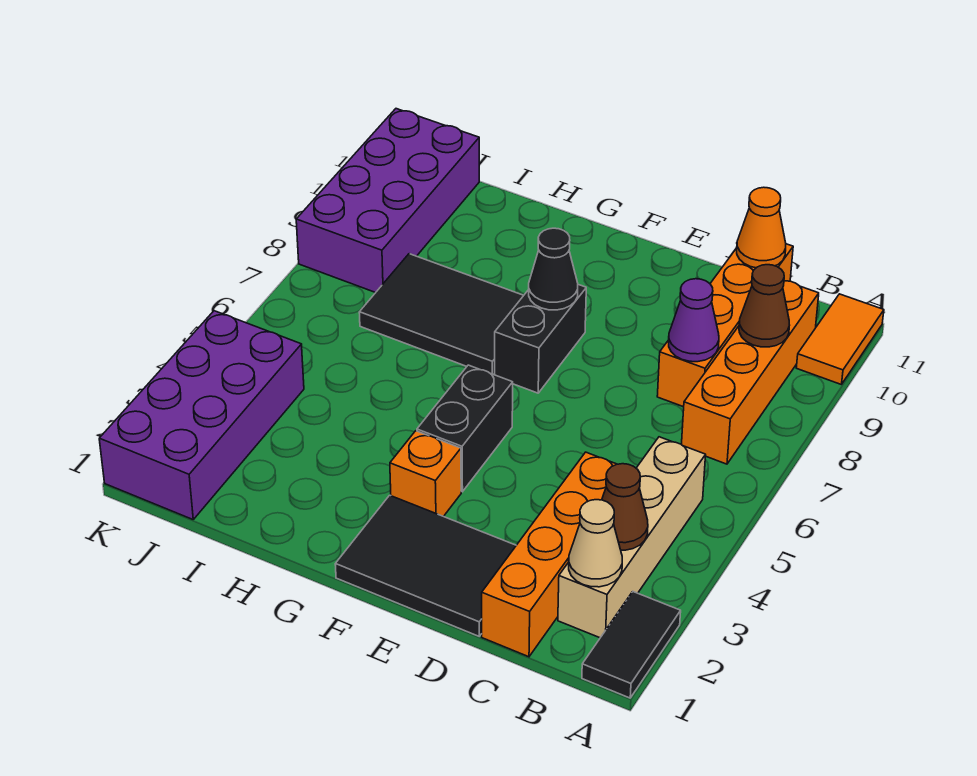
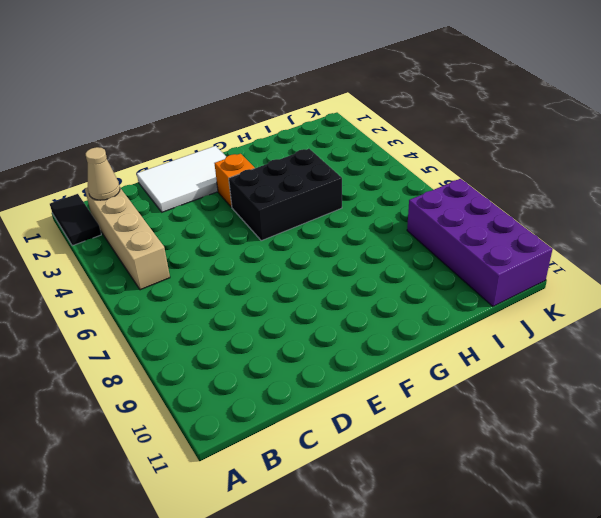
white tile D1:F2 level 1 -> black tile D1:F2 level 1
black brick F4:H5 level 1 -> black brick F4:F5 level 1
none -> orange tile A10:A11 level 1
none -> orange brick B7:B10 level 1
none -> orange brick C1:C4 level 1

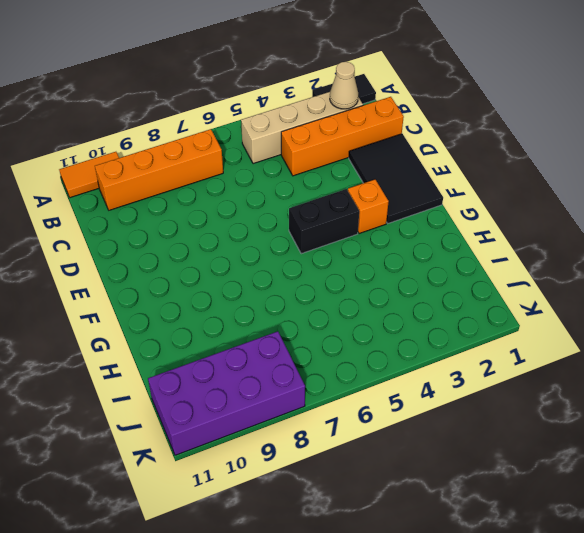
none -> orange brick C8:C11 level 1
none -> black brick F7:F8 level 1
none -> black tile G7:I8 level 1

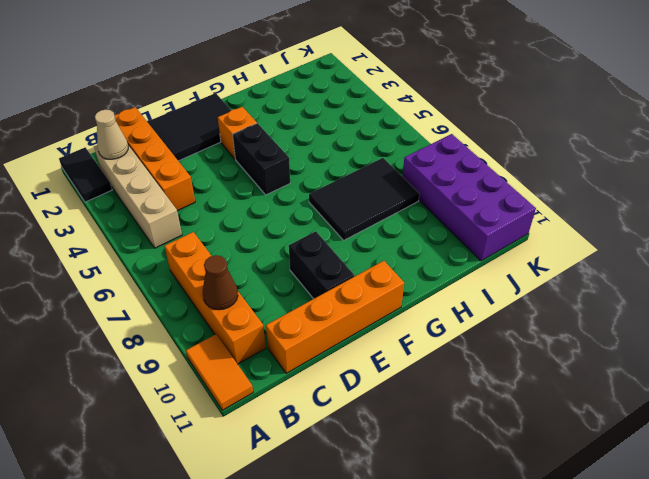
orange brick C11:F11 level 1 -> orange brick C8:C11 level 1
black brick E9:E10 level 1 -> black brick F7:F8 level 1
none -> purple brick J1:K4 level 1
none -> brown cone B3 level 2
none -> purple cone C8 level 2

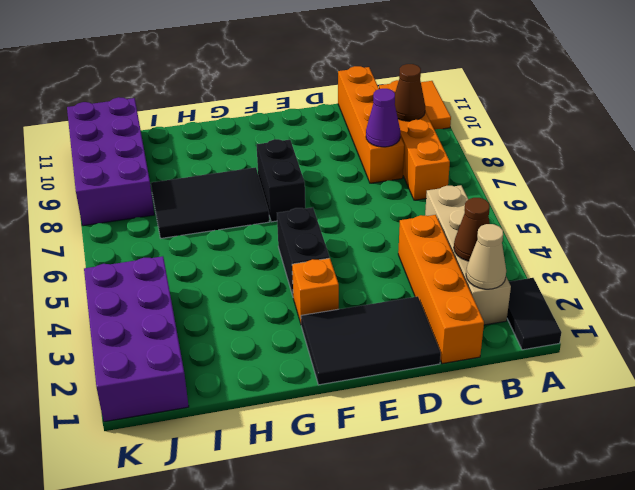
none -> orange cone C11 level 2
none -> black cone F8 level 2

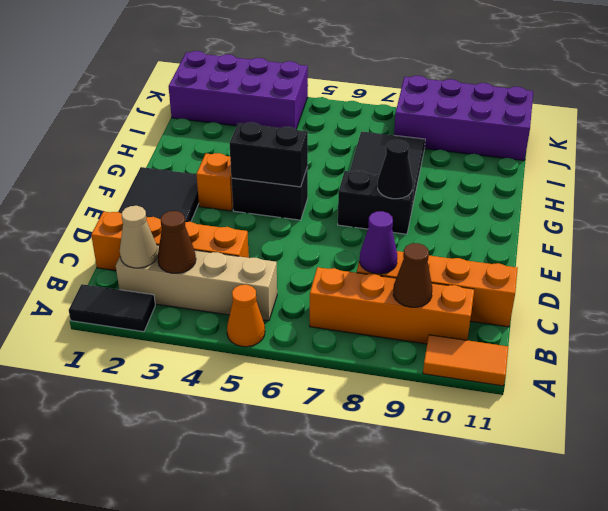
orange cone A5 level 1 -> orange cone C11 level 2
black brick F4:F5 level 2 -> none

